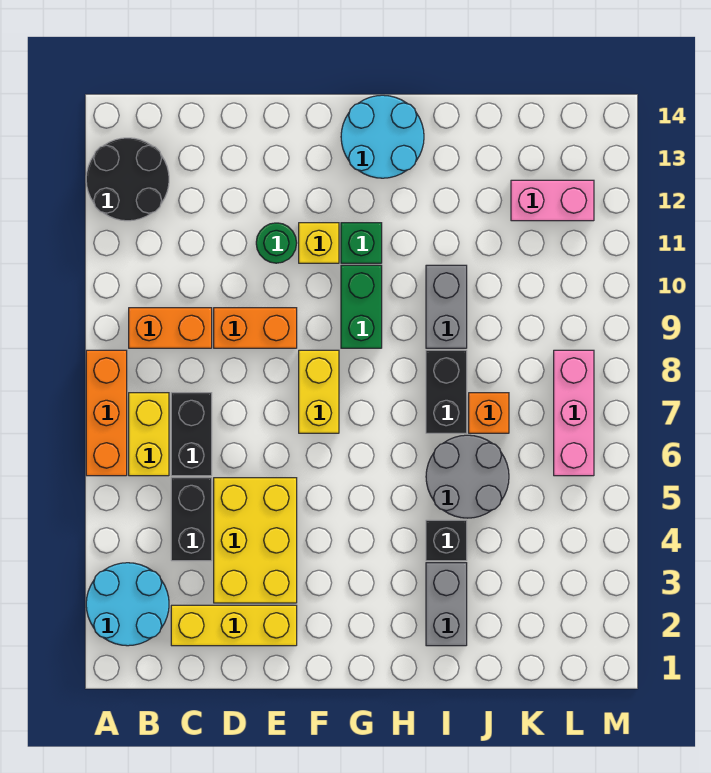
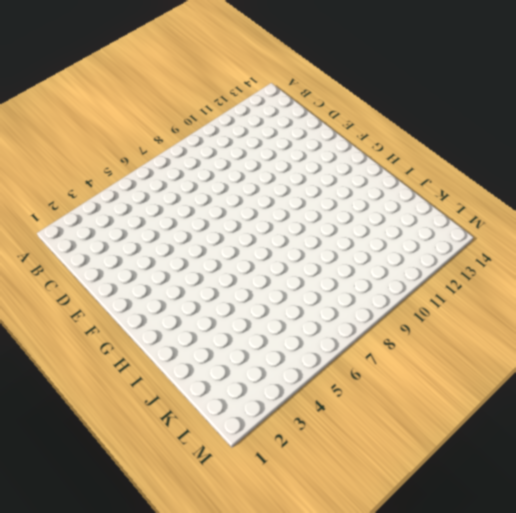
none -> cyan round brick A2:B3 level 1
none -> orange brick A6:A8 level 1
none -> black round brick A12:B13 level 1

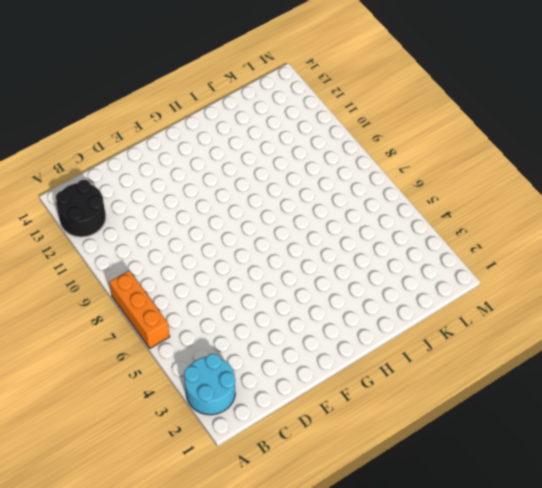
none -> yellow brick B6:B7 level 1
none -> orange brick B9:C9 level 1
none -> yellow brick C2:E2 level 1

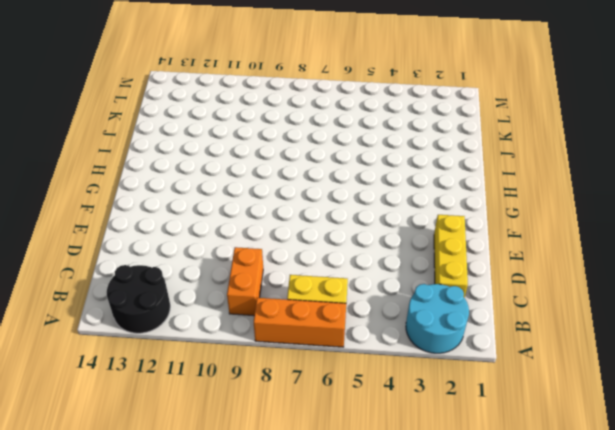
none -> black brick C4:C5 level 1
none -> black brick C6:C7 level 1
none -> yellow brick D3:E5 level 1

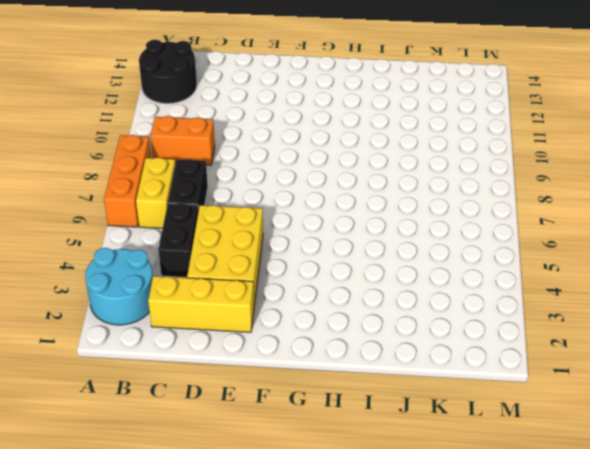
none -> orange brick D9:E9 level 1
none -> green round brick E11 level 1
none -> yellow brick F7:F8 level 1

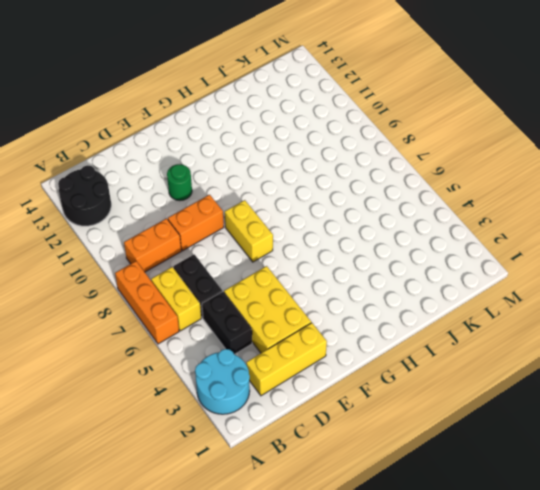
none -> yellow brick F11 level 1
none -> green brick G9:G10 level 1
none -> green brick G11 level 1

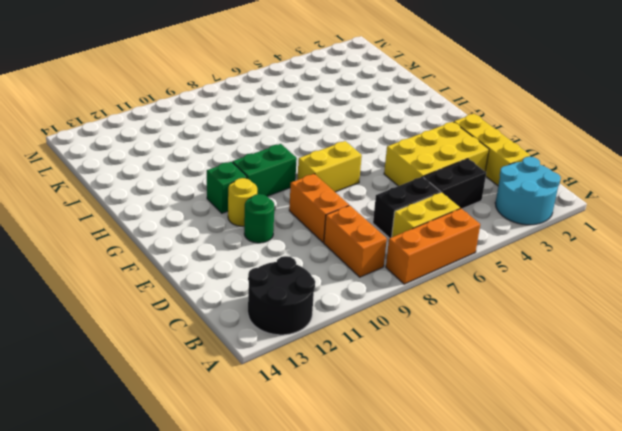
yellow round brick F11 level 1 -> yellow brick F11 level 1
none -> cyan round brick G13:H14 level 1
none -> grey brick I2:I3 level 1
none -> black brick I4 level 1

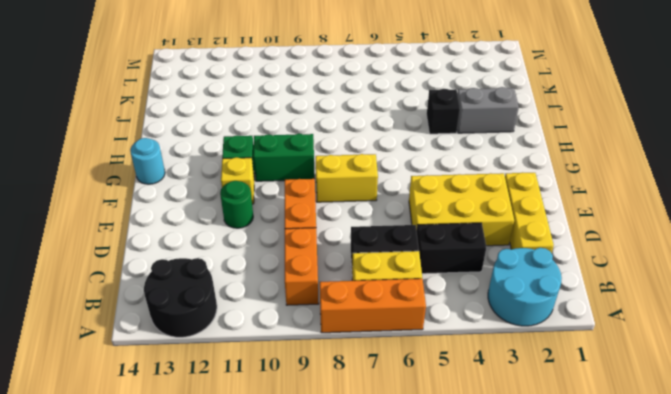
cyan round brick G14 level 1 -> cyan round brick G13:H14 level 1
none -> grey round brick I5:J6 level 1
none -> black brick I7:I8 level 1
none -> grey brick I9:I10 level 1

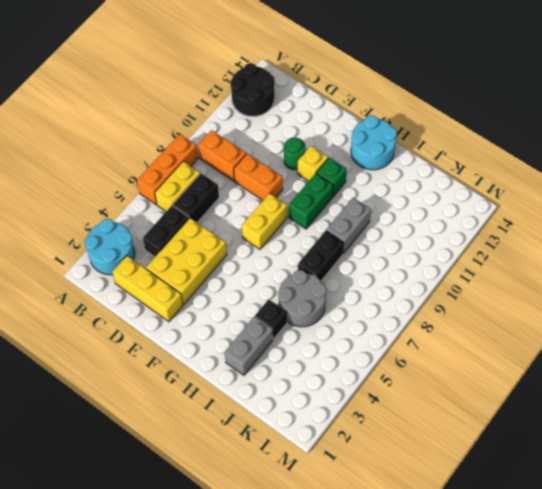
none -> orange brick J7 level 1
none -> pink brick K12:L12 level 1
none -> pink brick L6:L8 level 1

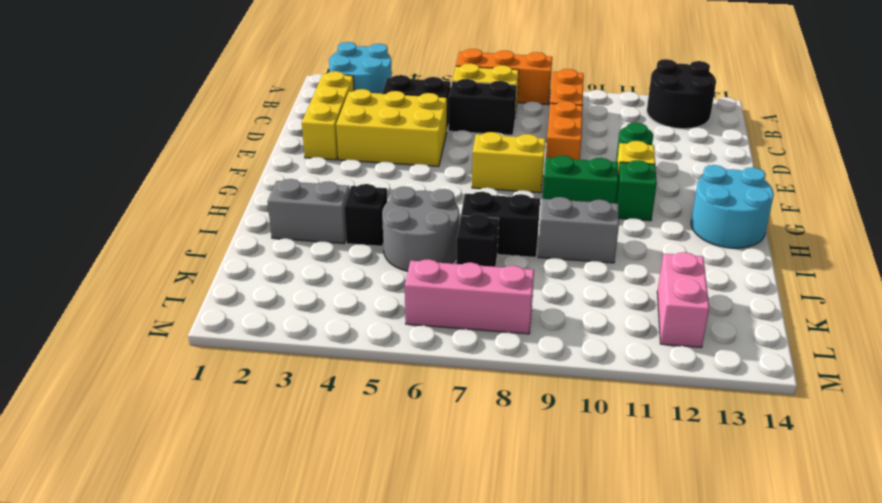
black brick J7 level 1 -> orange brick J7 level 1

